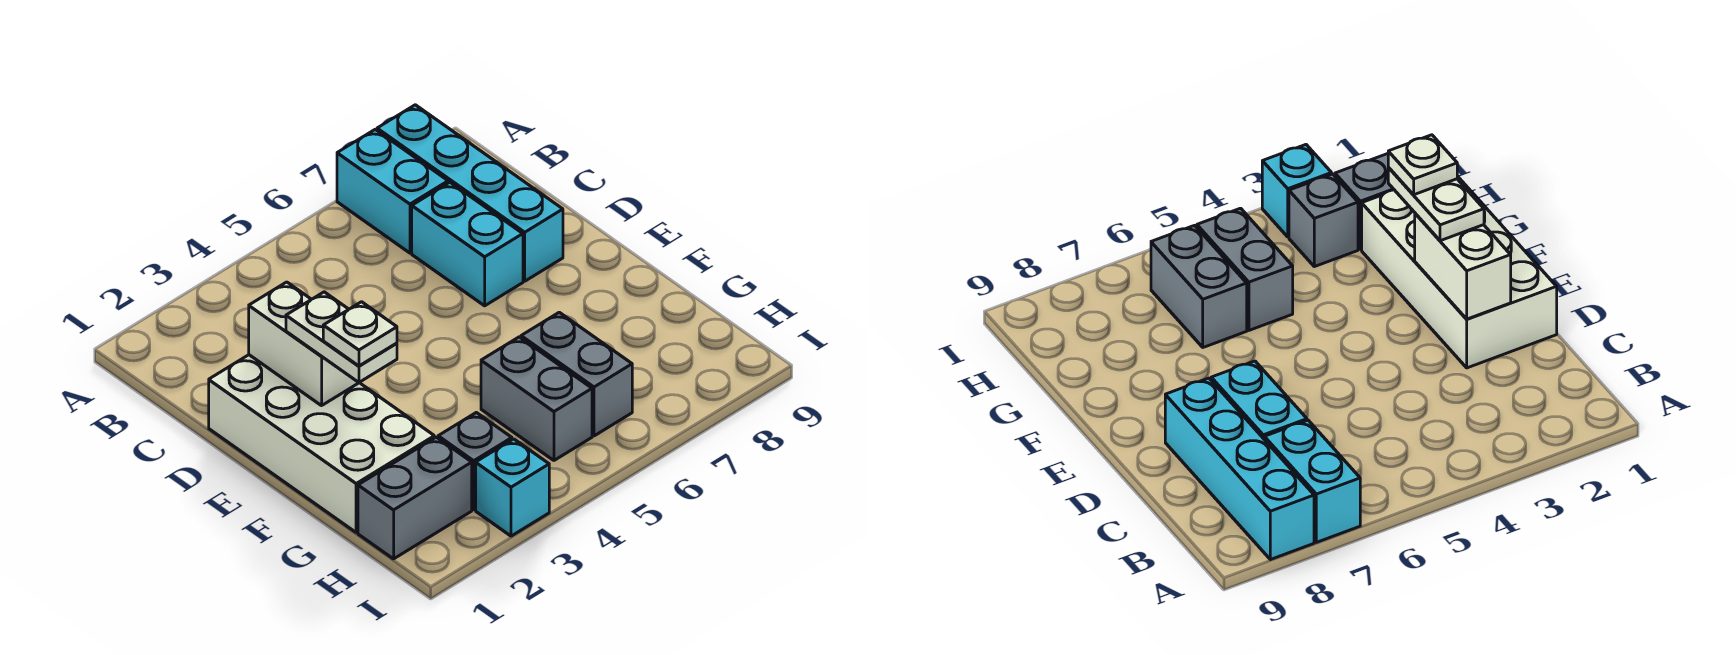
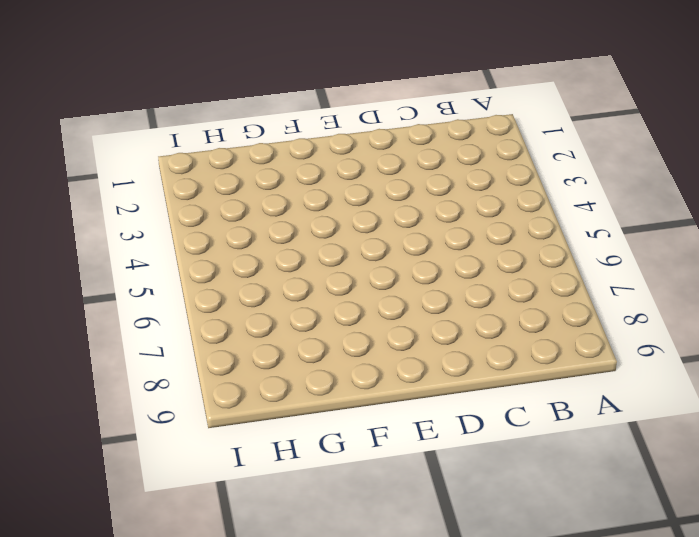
none -> cyan brick A7:B7 level 1
none -> cyan brick A8:D8 level 1
none -> cyan brick C7:D7 level 1

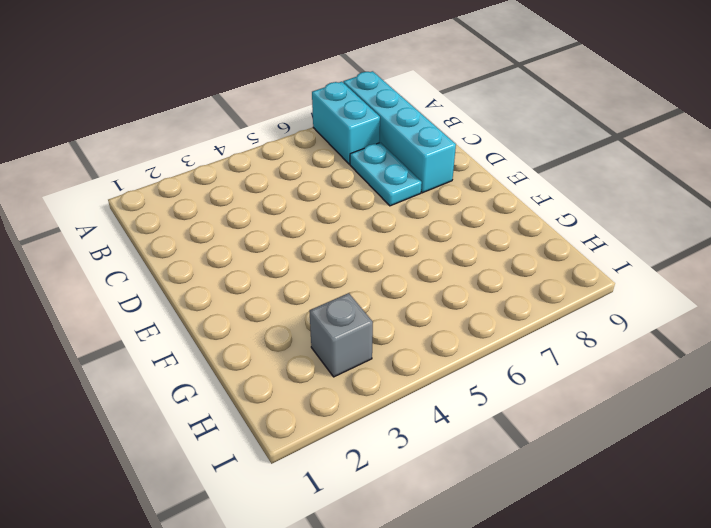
cyan plate C7:D7 level 1 -> cyan brick C7:D7 level 1
none -> white brick D1:G2 level 1
none -> grey brick G5:H5 level 1
none -> grey brick G6:H6 level 1

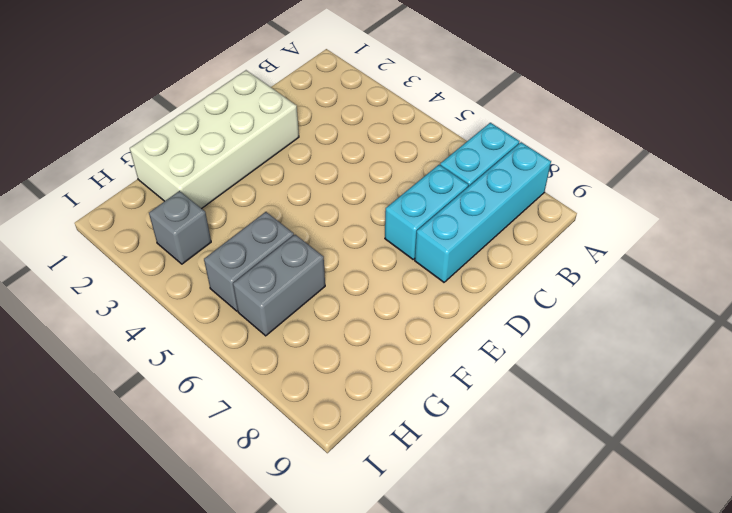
none -> grey brick H1:H2 level 1
none -> cyan brick I3 level 1
none -> white brick D2:E2 level 2

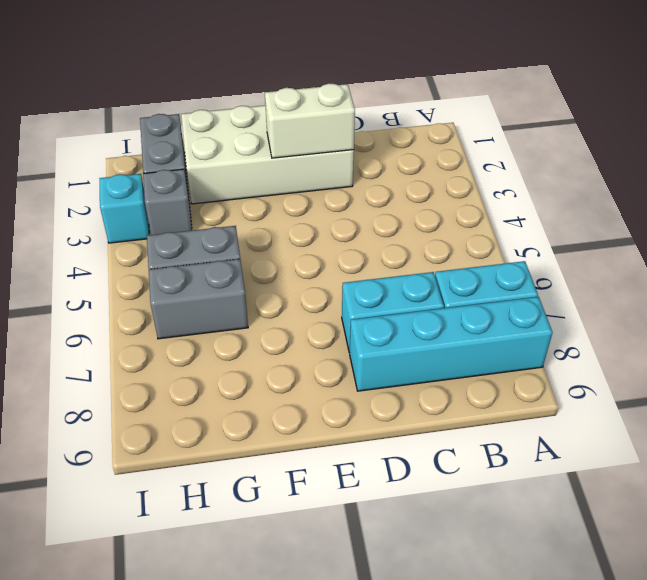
none -> white plate E2:F2 level 3
none -> white plate F2 level 4

